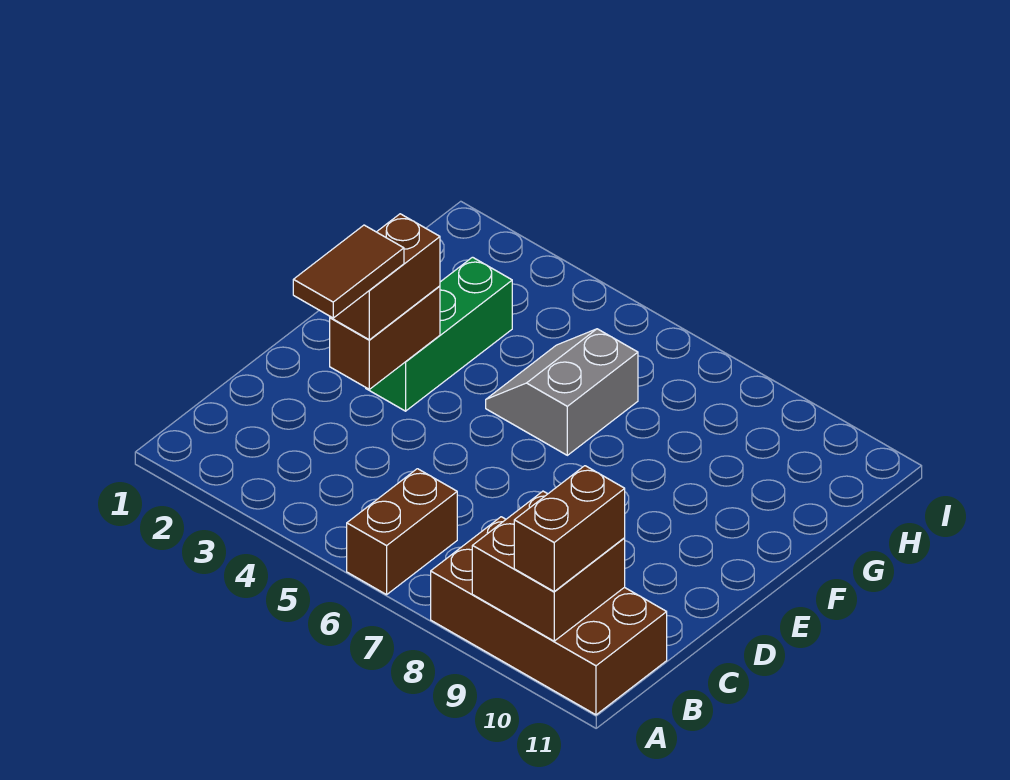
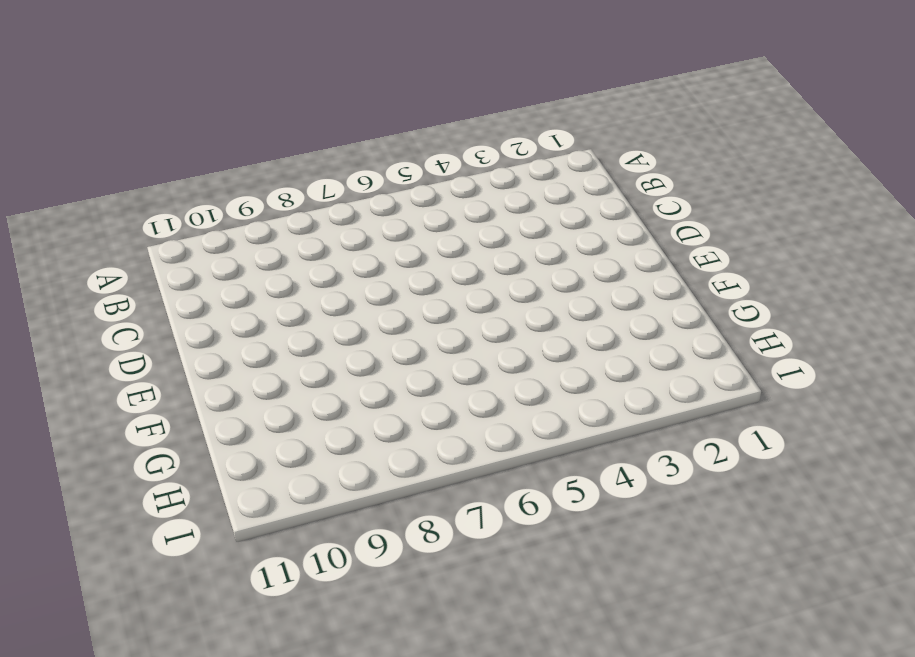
none -> brown brick A6:B6 level 1
none -> brown brick A8:B11 level 1

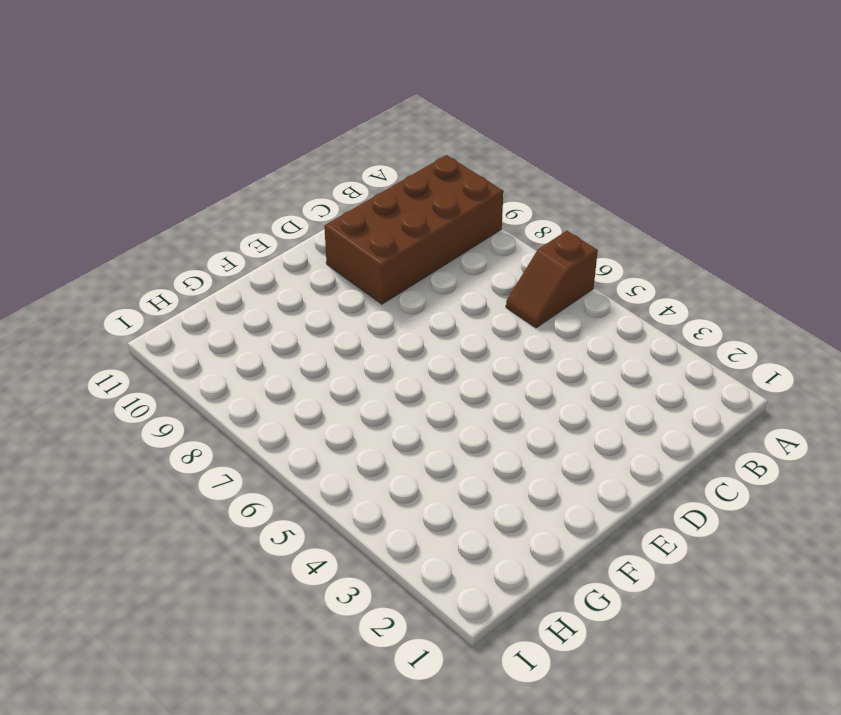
brown slope A6:B6 level 1 top A -> brown brick A6:B6 level 1
brown brick A9:D10 level 1 -> brown brick A8:B11 level 1
none -> green brick E3:G3 level 1
none -> grey slope F5:G6 level 1 top 6

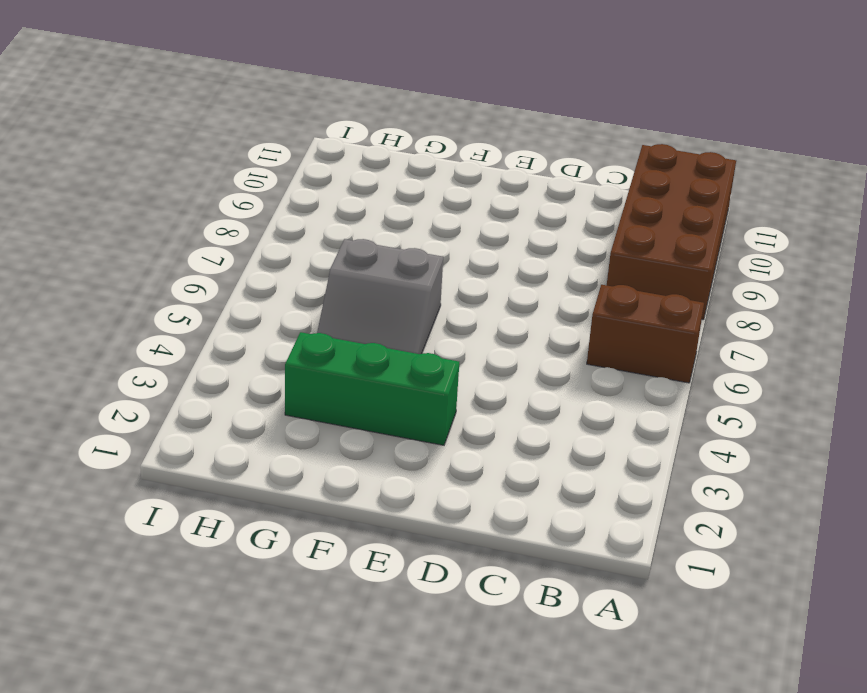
none -> brown brick A9:B10 level 2
none -> brown brick D3:E3 level 2

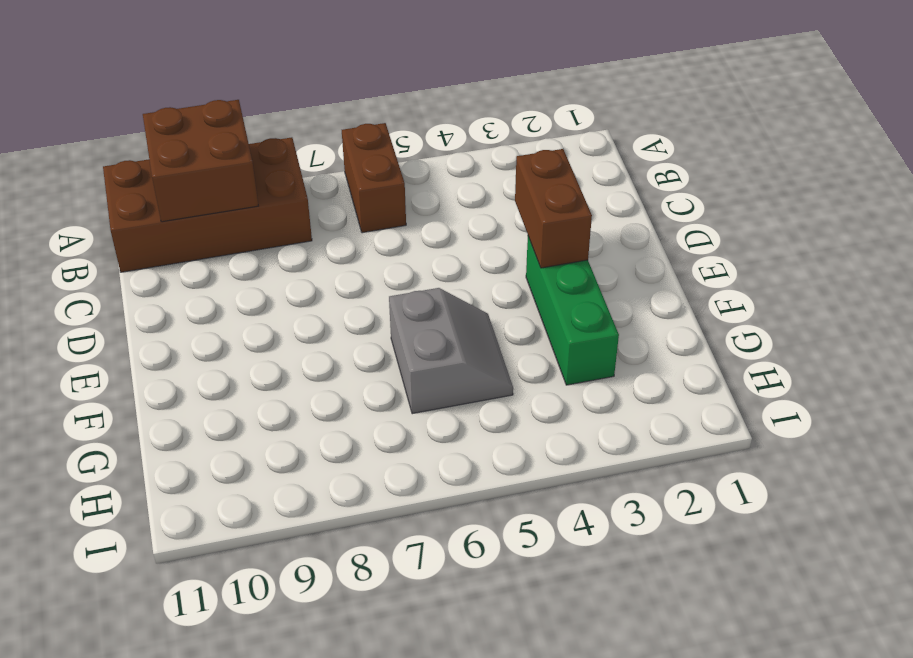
none -> brown brick A10:B10 level 3
none -> brown brick D3:E3 level 3

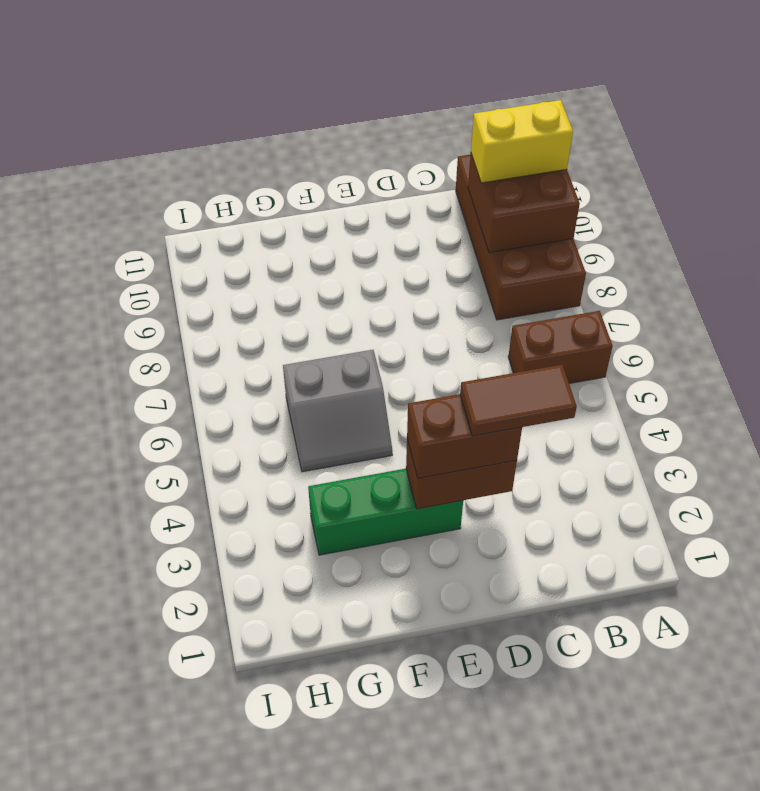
yellow brick A10:B10 level 3 -> brown brick A10:B10 level 3

